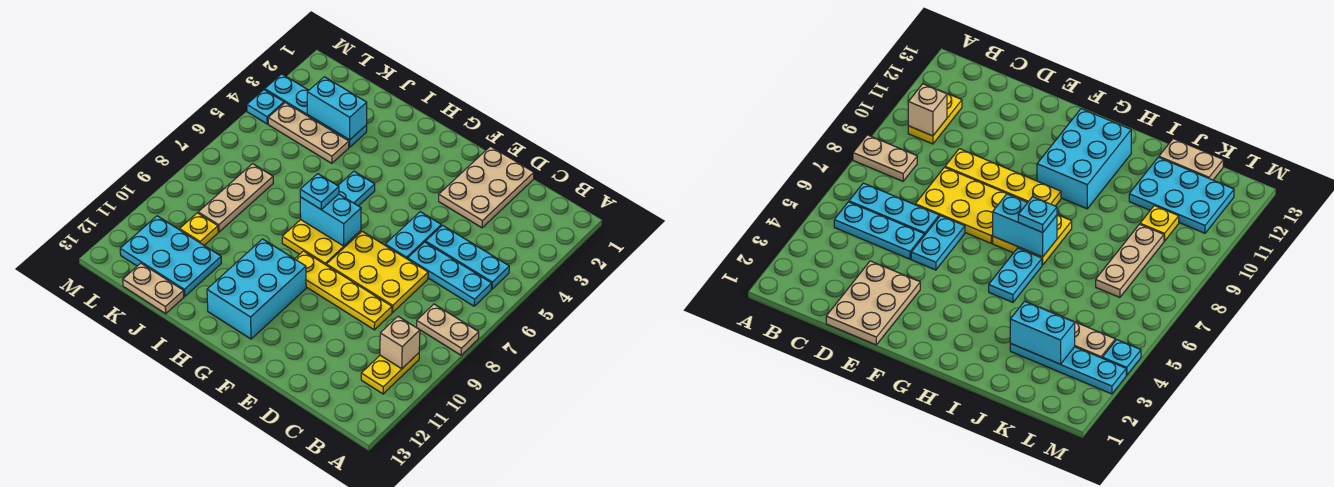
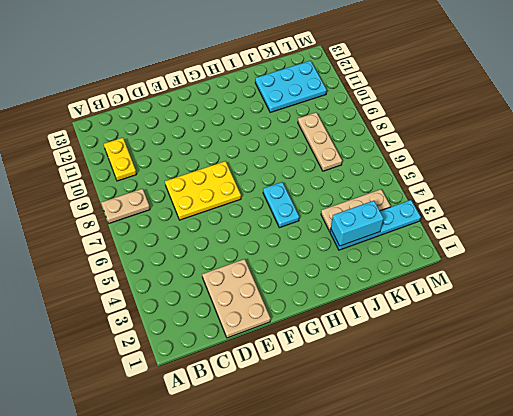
none -> cyan plate B5:D5 level 1
none -> cyan plate B6:D6 level 1
none -> yellow plate D9:G9 level 1

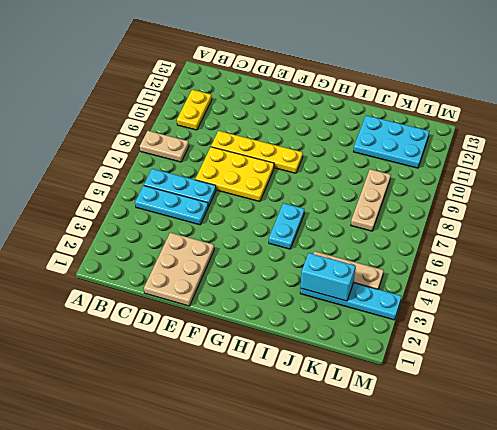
none -> cyan plate E5:E6 level 1
none -> yellow plate G7:H8 level 1
none -> cyan brick G10:H12 level 1

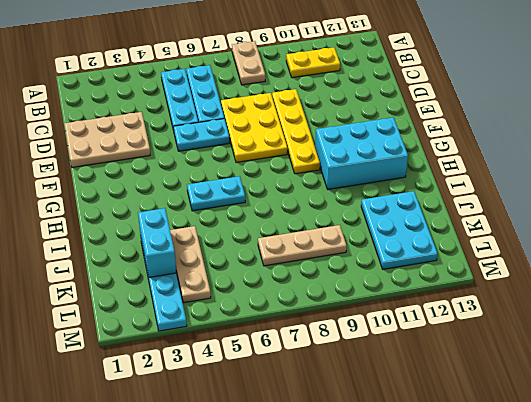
none -> yellow plate G7:H8 level 1
none -> tan plate J13:K13 level 1
none -> yellow plate K10 level 1

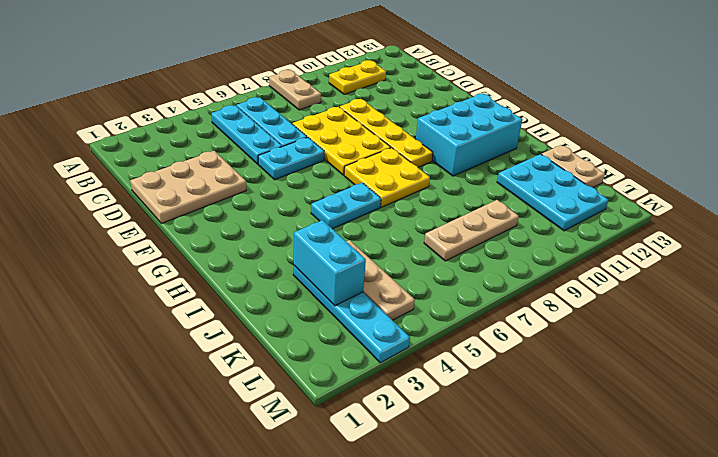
none -> yellow plate K10 level 1
none -> cyan plate M4 level 1
none -> tan brick B10 level 2

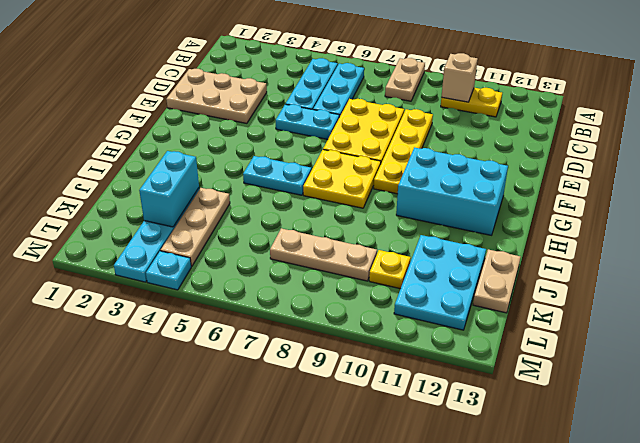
none -> cyan brick G7:H7 level 2
none -> cyan plate H7 level 3

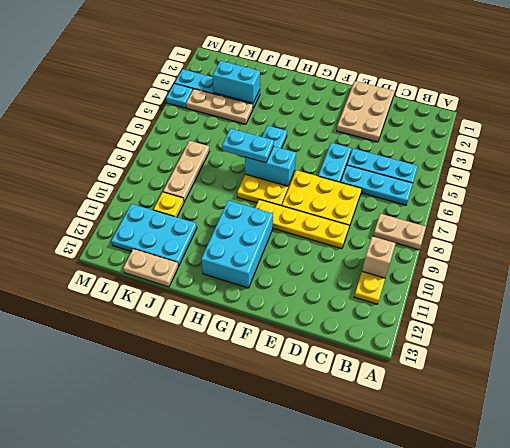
cyan plate H7:I7 level 3 -> cyan plate H7 level 3

